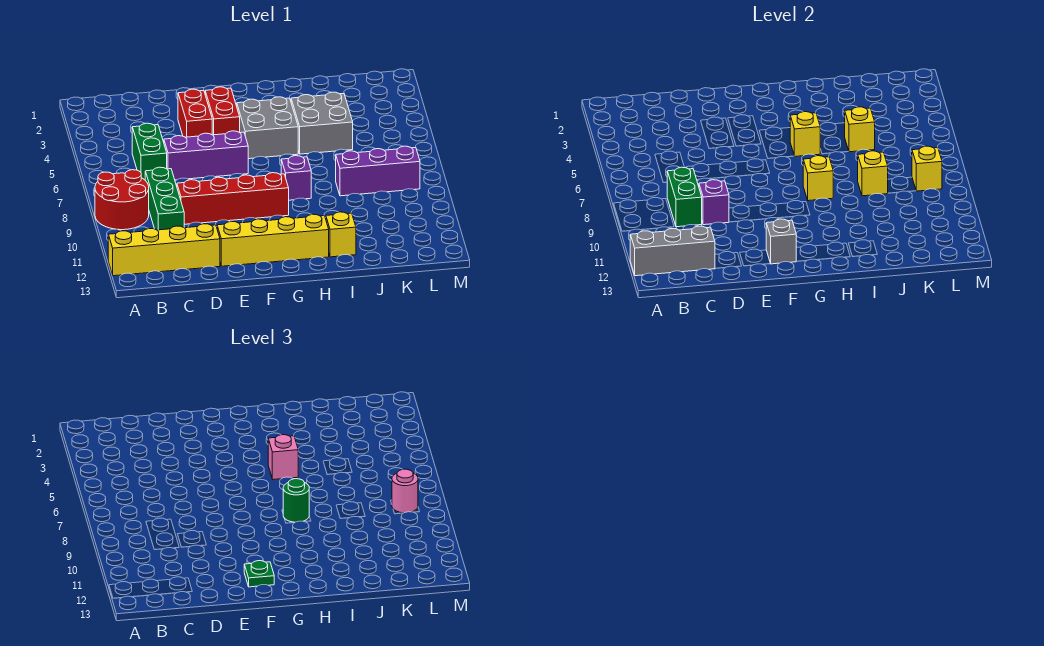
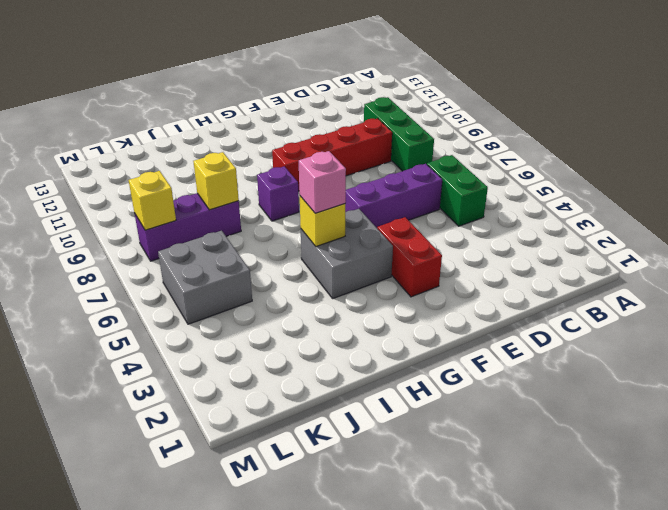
grey brick K5:L6 level 1 -> grey brick I4:J5 level 1
none -> red round brick A8:B9 level 1
none -> yellow brick A12:D12 level 1
none -> red brick E3:E4 level 1

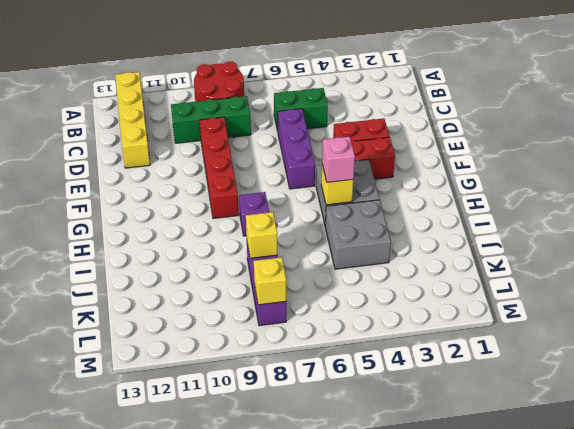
none -> yellow brick E12:H12 level 1
none -> yellow brick I12 level 1
none -> grey brick A12:C12 level 2

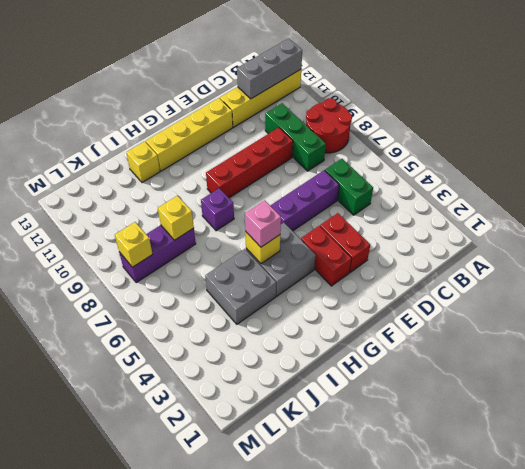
none -> green brick C8:C9 level 2
none -> purple brick D9 level 2
none -> grey brick F12 level 2

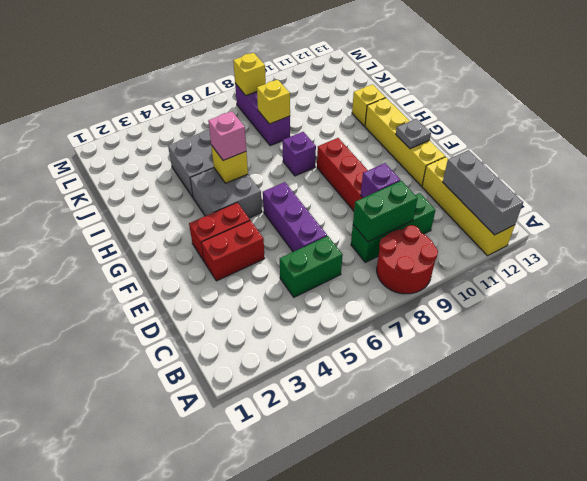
grey plate F12 level 2 -> grey brick F12 level 2
none -> yellow brick H8 level 2
none -> yellow brick J5 level 2
none -> green plate F12 level 3

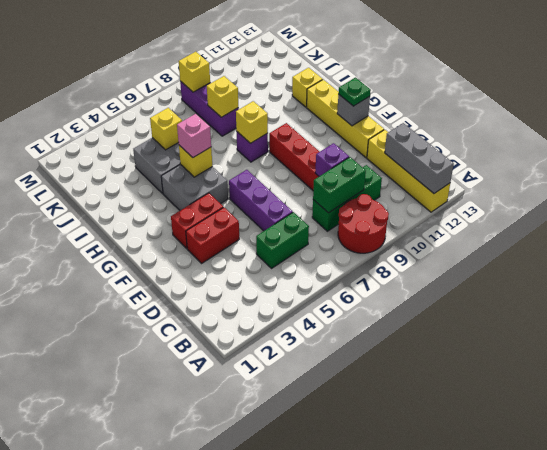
none -> green round brick H8 level 3
none -> pink round brick L8 level 3

